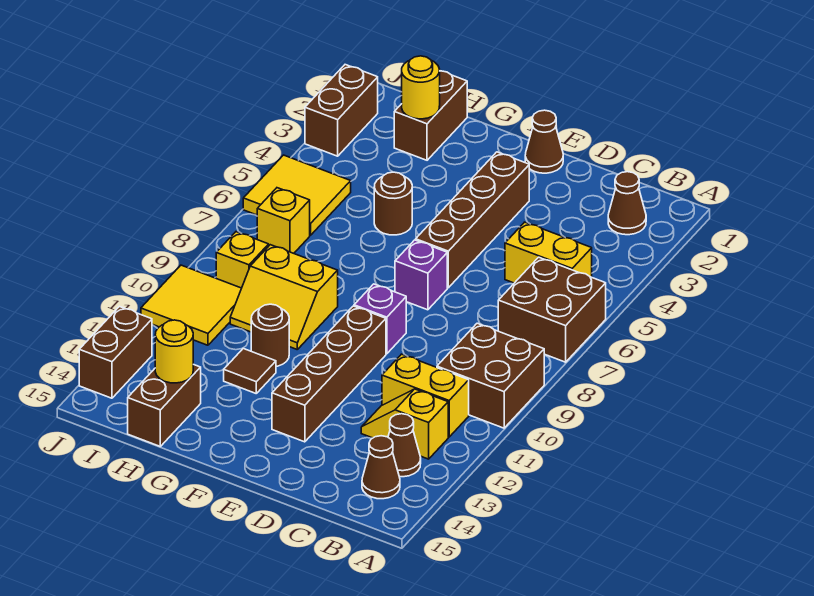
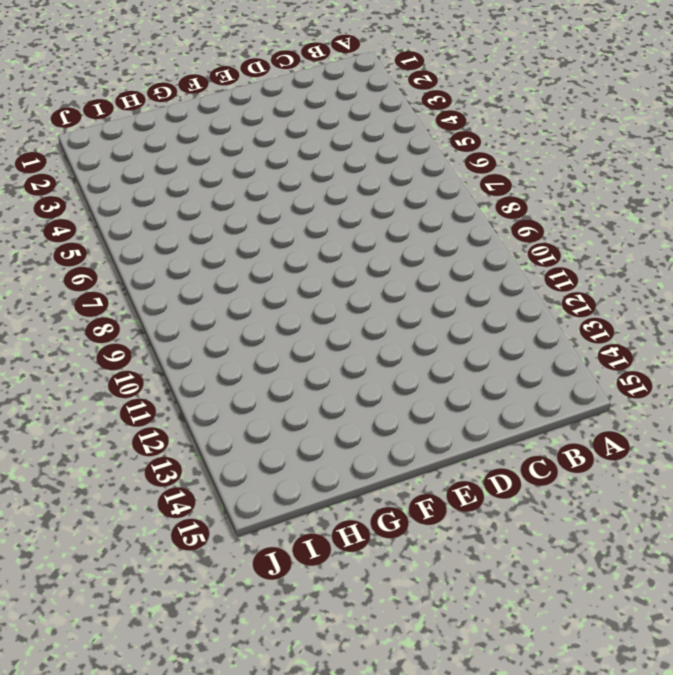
none -> brown brick A6:B7 level 1
none -> brown brick A9:B10 level 1
none -> brown cone B2 level 1

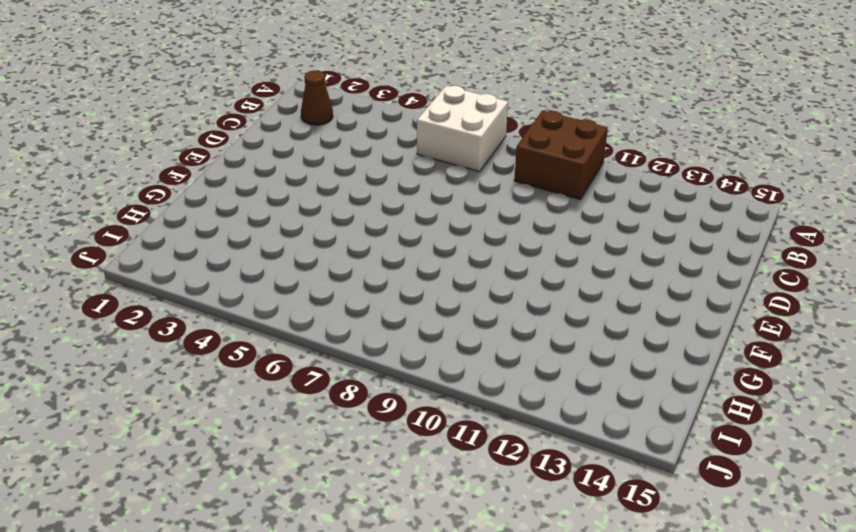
white brick A6:B7 level 1 -> brown brick A6:B7 level 1
none -> yellow brick B5:C5 level 1
none -> yellow brick B11:C11 level 1
none -> yellow slope B12:C12 level 1 top B

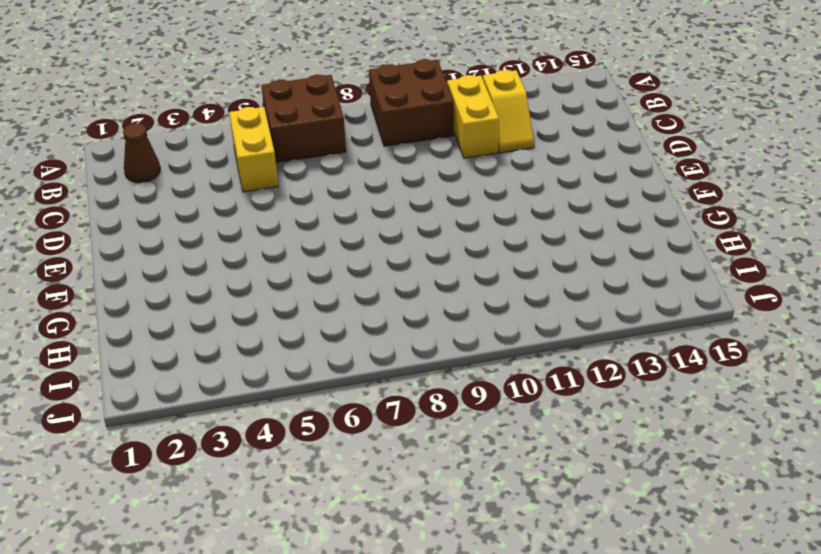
none -> brown cone B13 level 1
none -> brown cone B14 level 1
none -> brown cone E1 level 1

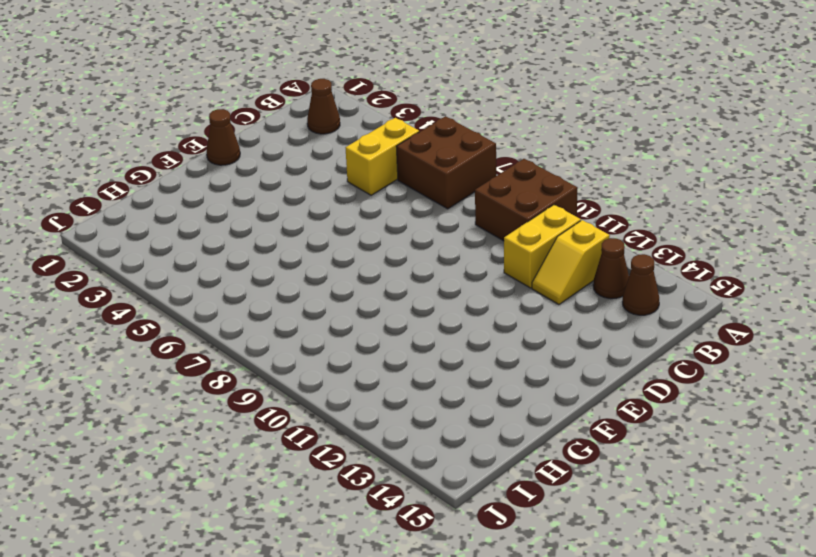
none -> brown brick E3:E6 level 1
none -> purple brick E7 level 1
none -> purple brick E9 level 1

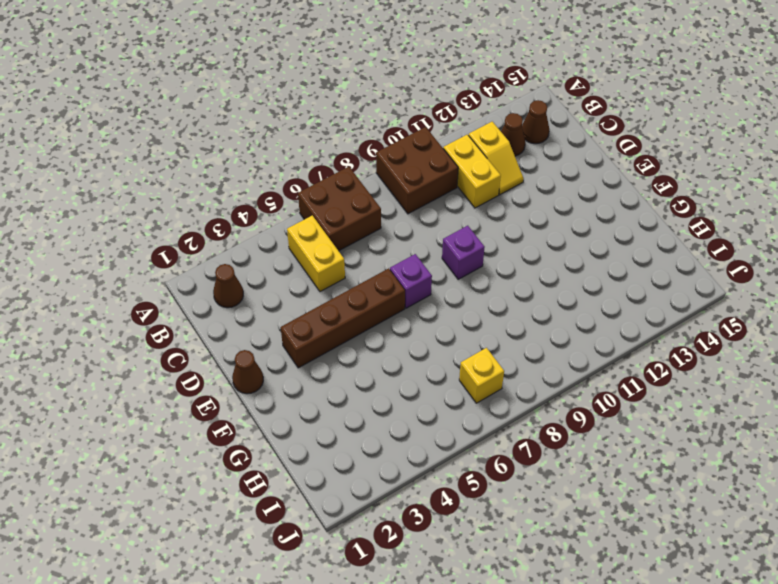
none -> brown brick E10:E13 level 1
none -> brown round brick G5 level 1
none -> yellow slope G9:H10 level 1 top 9

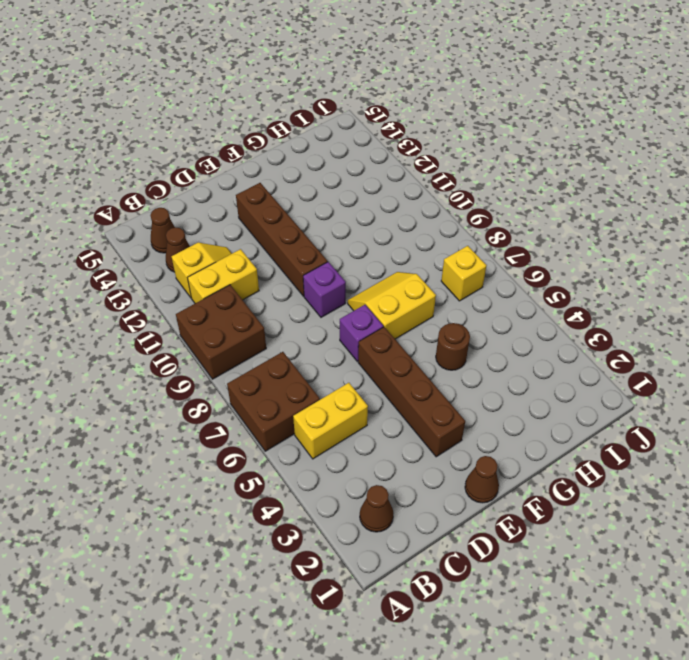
yellow slope F7:G8 level 1 top 7 -> yellow slope G9:H10 level 1 top 9
none -> brown round brick G11 level 1
none -> brown tile G12 level 1
none -> brown brick H1:H2 level 1

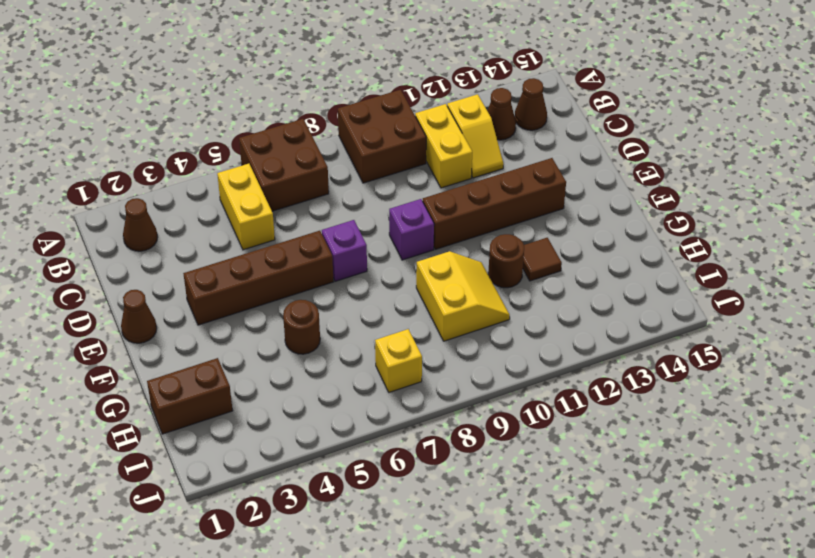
none -> brown brick H14:H15 level 1
none -> yellow tile I5:J6 level 1
none -> yellow brick I9 level 1

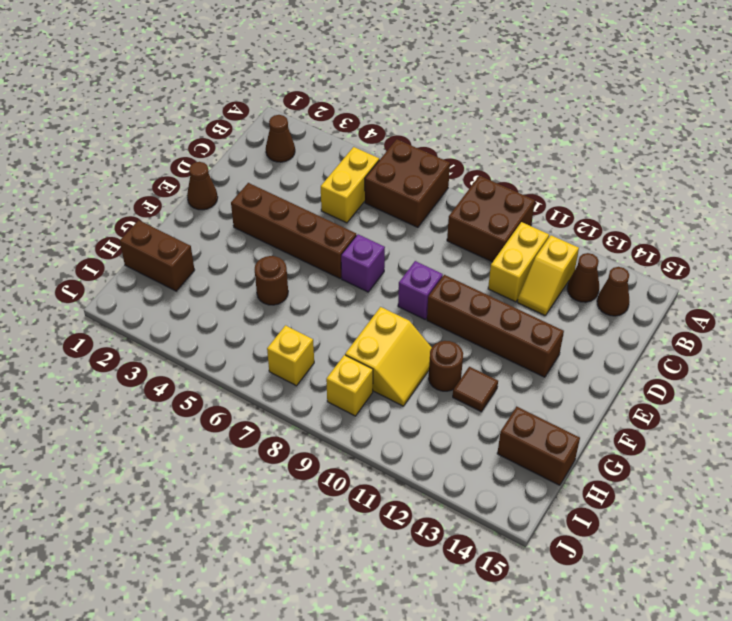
none -> yellow tile I5:J6 level 1
none -> yellow tile I10:J11 level 1
none -> brown brick J2:J3 level 1

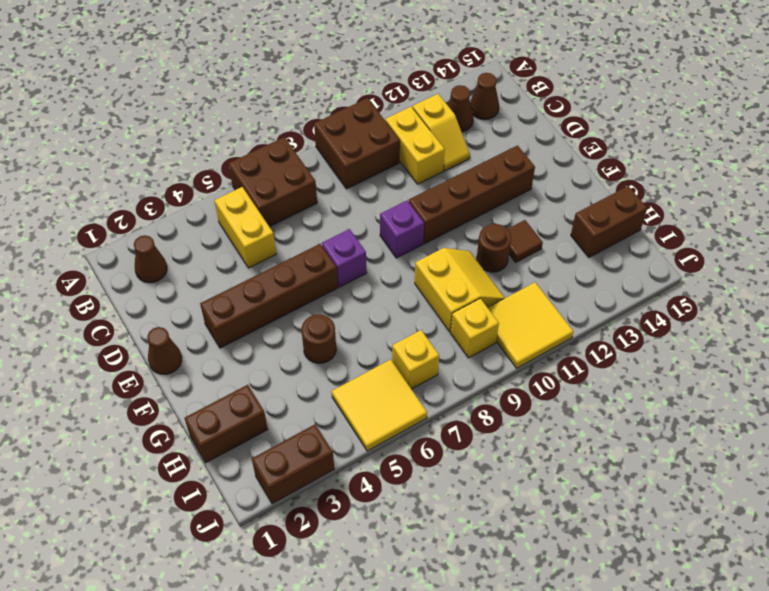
none -> brown brick J13:J14 level 1
none -> yellow round brick H2 level 2
none -> yellow round brick H14 level 2

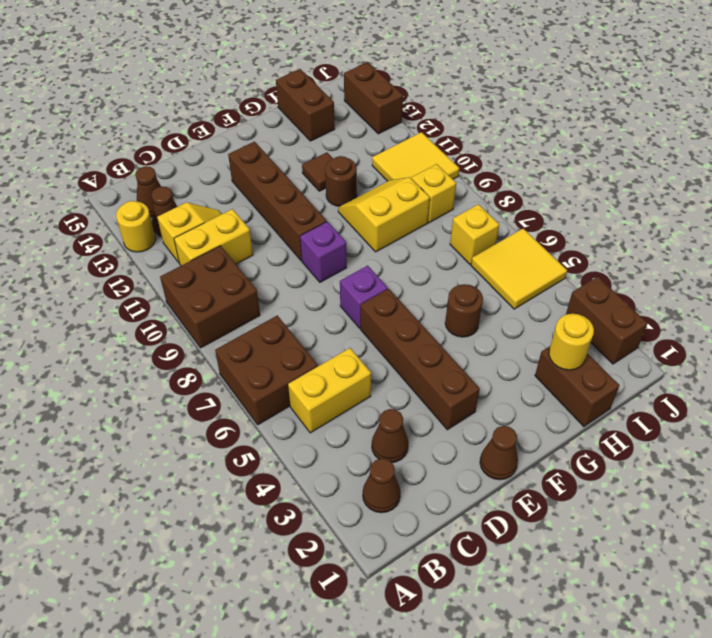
yellow round brick A13 level 1 -> yellow round brick H14 level 2
brown cone C3 level 1 -> none

